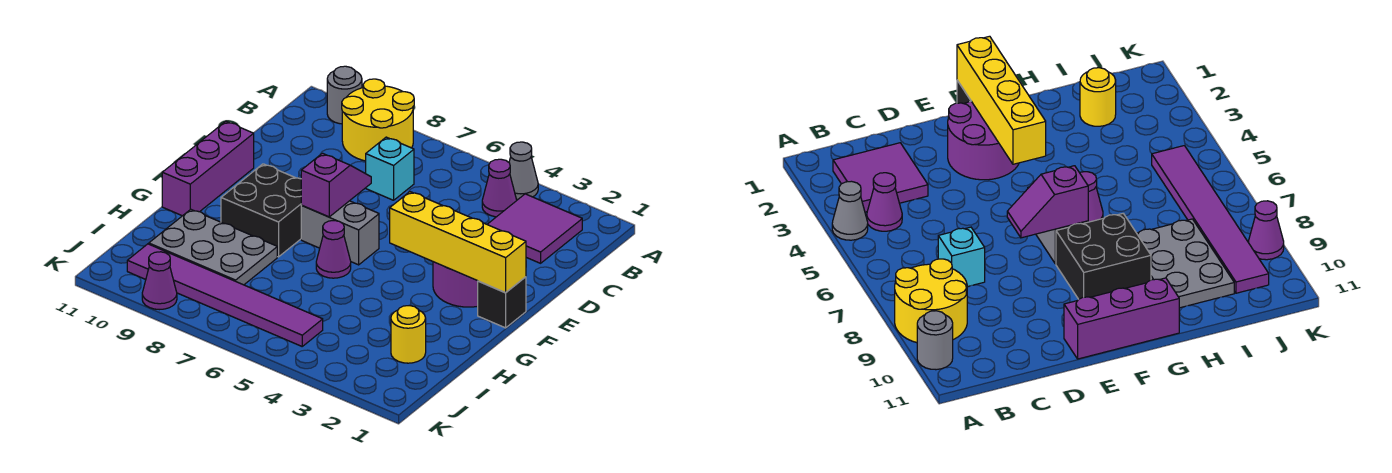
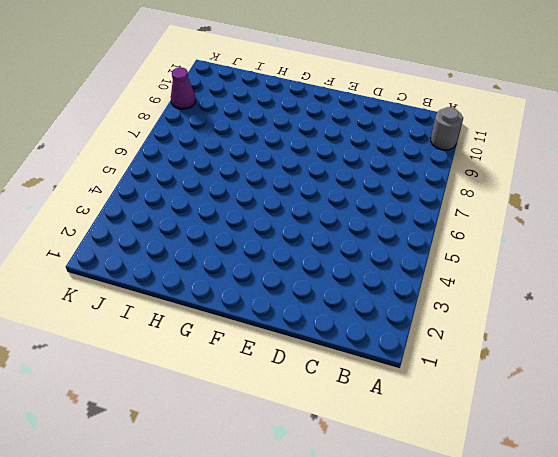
none -> grey cone A4 level 1
none -> yellow round brick A8:B9 level 1
none -> purple tile B2:C3 level 1

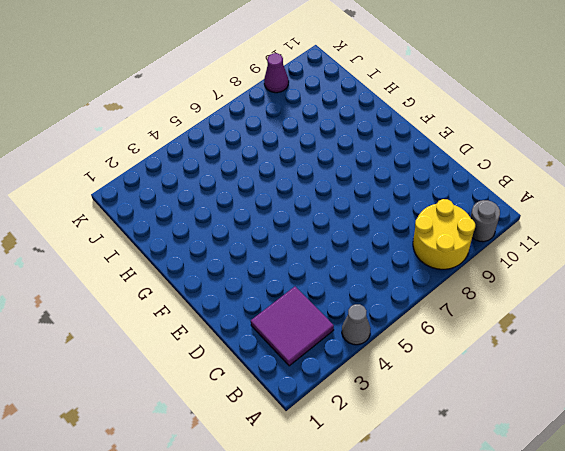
none -> purple cone B4 level 1
none -> cyan brick C7 level 1
none -> purple round brick E2:F3 level 1

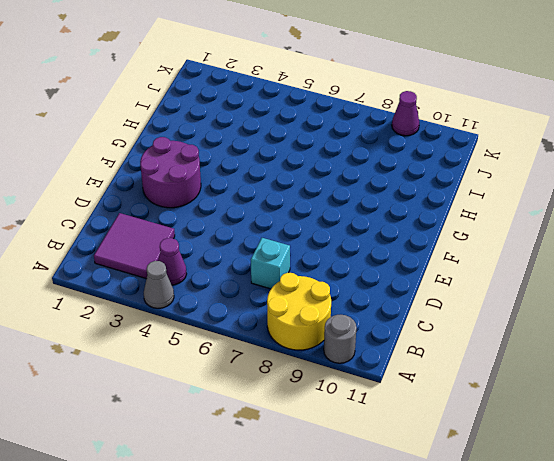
none -> purple brick E11:G11 level 1
none -> black brick F1 level 1
none -> grey brick F6:F7 level 1

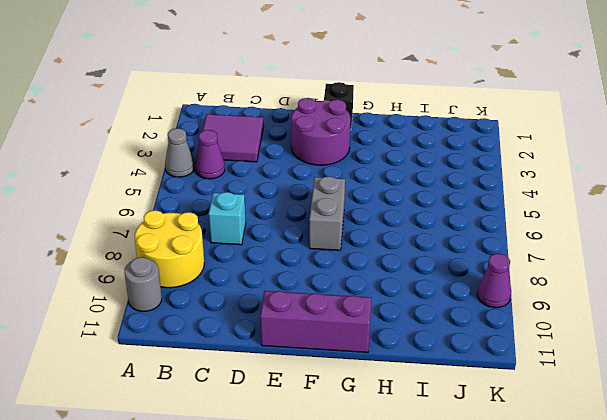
none -> black brick F8:G9 level 1
none -> purple cone G6 level 1
none -> grey plate H8:I10 level 1

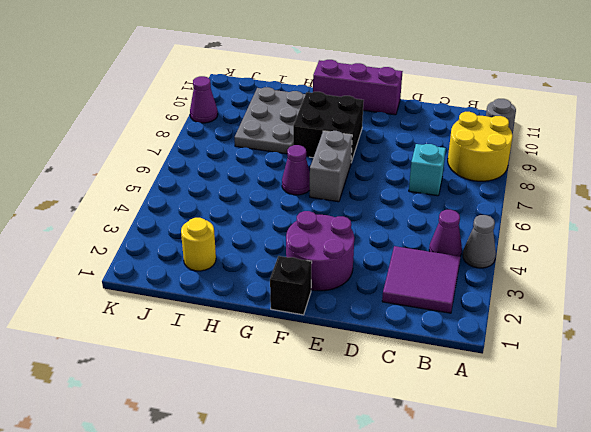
none -> purple tile J5:J10 level 1
none -> purple slope E7:F7 level 2 top F
none -> yellow brick F1:F4 level 2

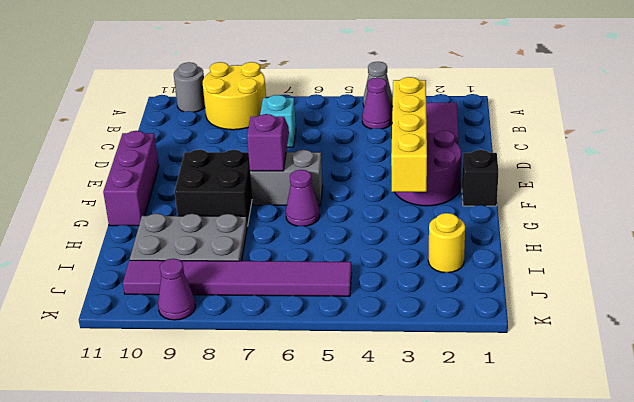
yellow brick D3:G3 level 2 -> yellow brick F1:F4 level 2

